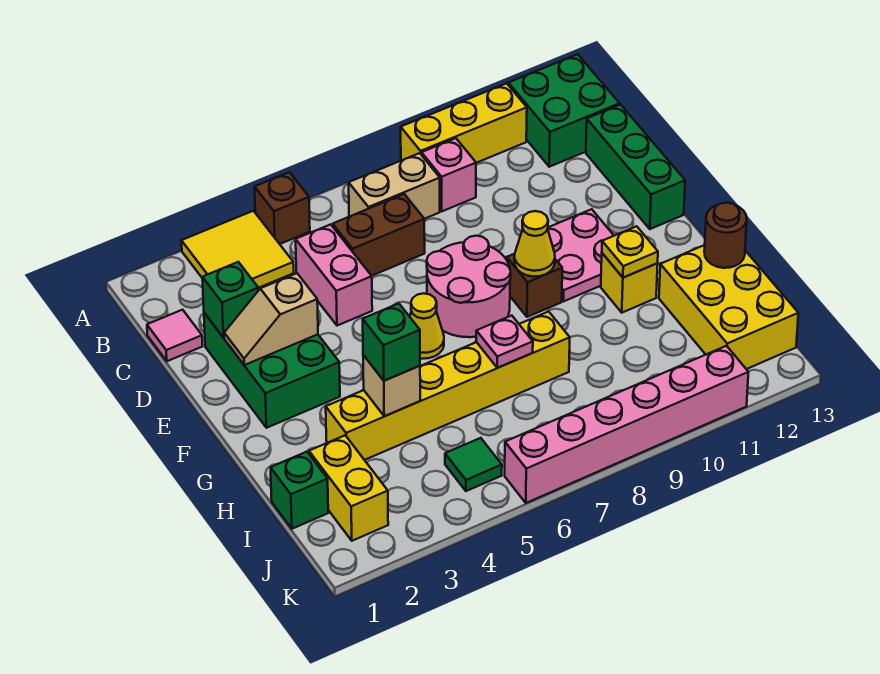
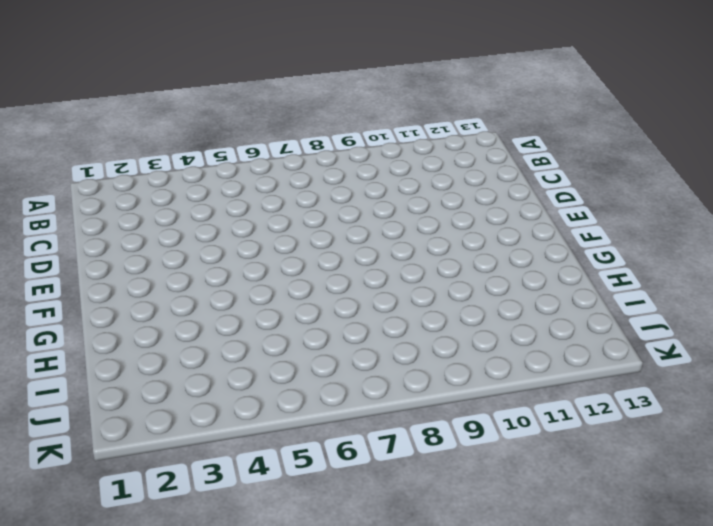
none -> yellow tile A3:B4 level 1
none -> brown brick A5 level 1
none -> yellow brick A9:A11 level 1
none -> green brick A12:B13 level 1

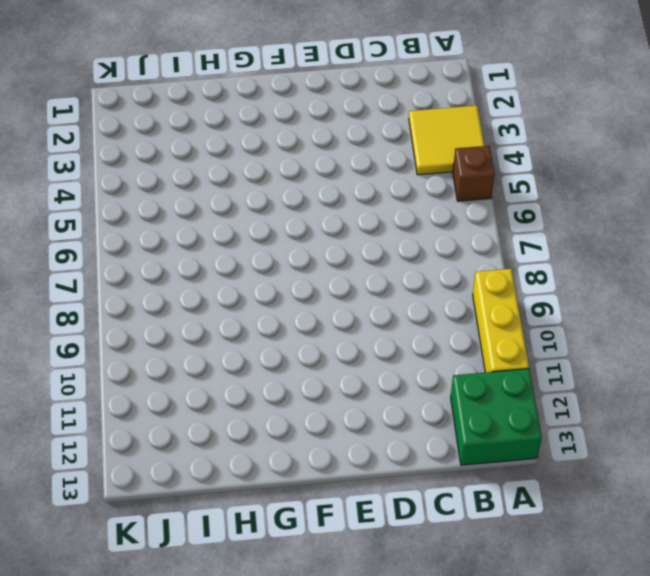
none -> tan brick B7:B8 level 1
none -> pink brick B9 level 1
none -> pink tile C1 level 1
none -> pink brick C5:D5 level 1

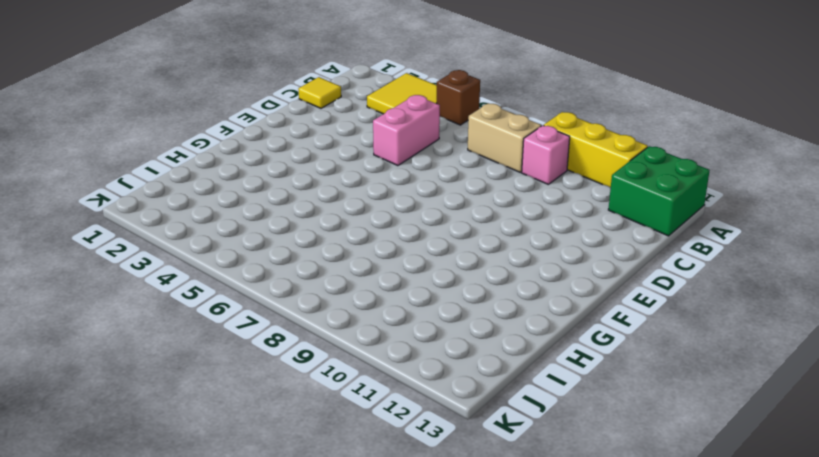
yellow tile C1 level 1 -> pink tile C1 level 1
none -> brown brick C6:C7 level 1
none -> green brick C13:E13 level 1
none -> green brick D2:F3 level 1
none -> pink round brick E7:F8 level 1

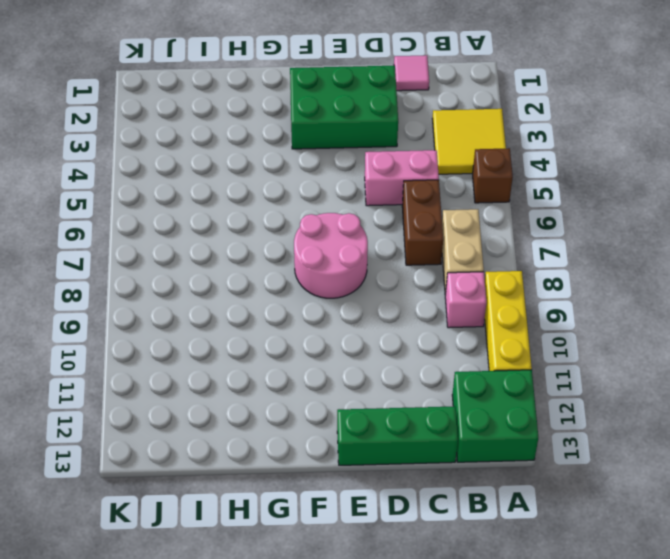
none -> pink plate E10:F11 level 1
none -> yellow cone F6 level 1
none -> brown brick F9 level 1
none -> yellow brick G11 level 1

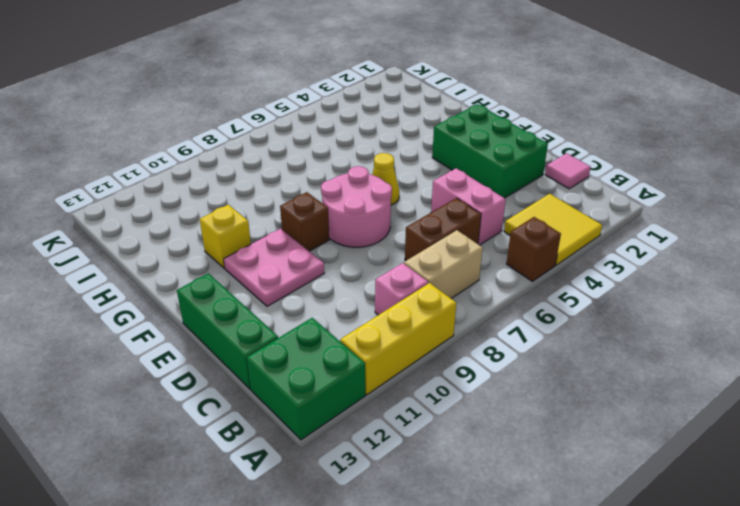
none -> yellow brick H3:H8 level 1
none -> yellow brick H12:J13 level 1
none -> green brick I1 level 1
none -> yellow brick I2:J2 level 1

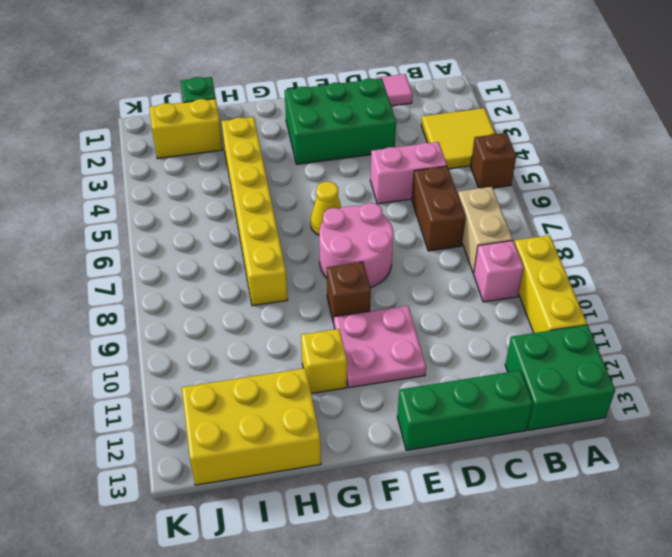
none -> green tile J5 level 1
none -> pink brick K6:K11 level 1
none -> green brick D2 level 2
none -> tan slope E2:E3 level 2 top 3

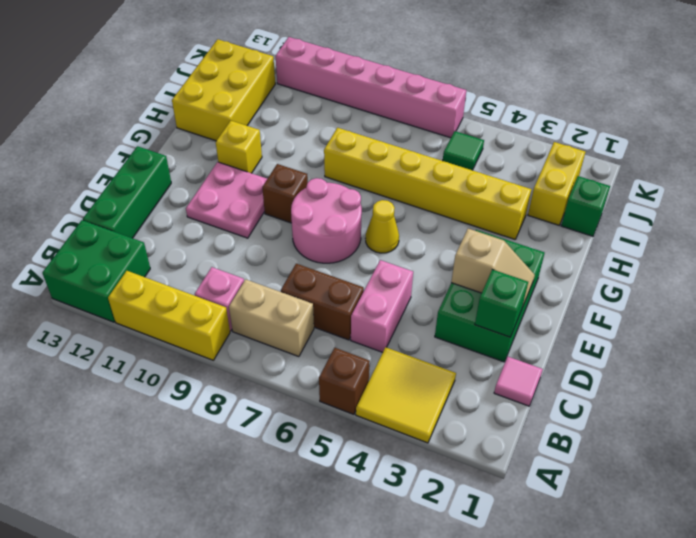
none -> yellow cone F9 level 2
none -> yellow plate G11 level 2
none -> tan brick H4 level 2
none -> pink plate H7 level 2

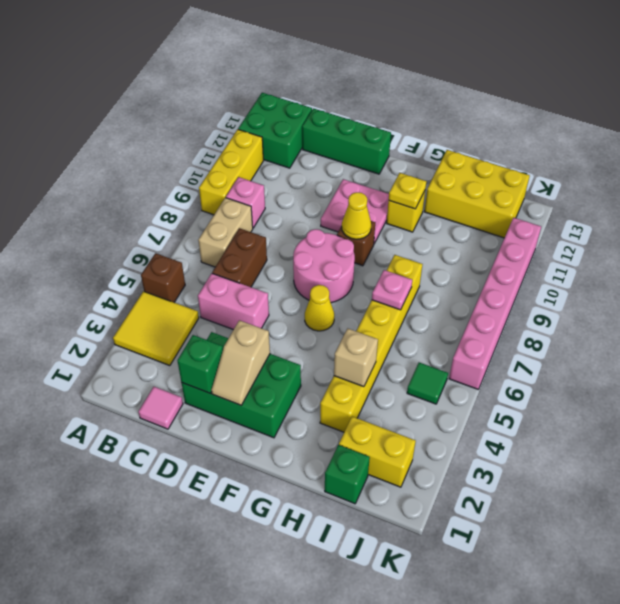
none -> brown round brick H13 level 2
none -> green brick H4 level 3

